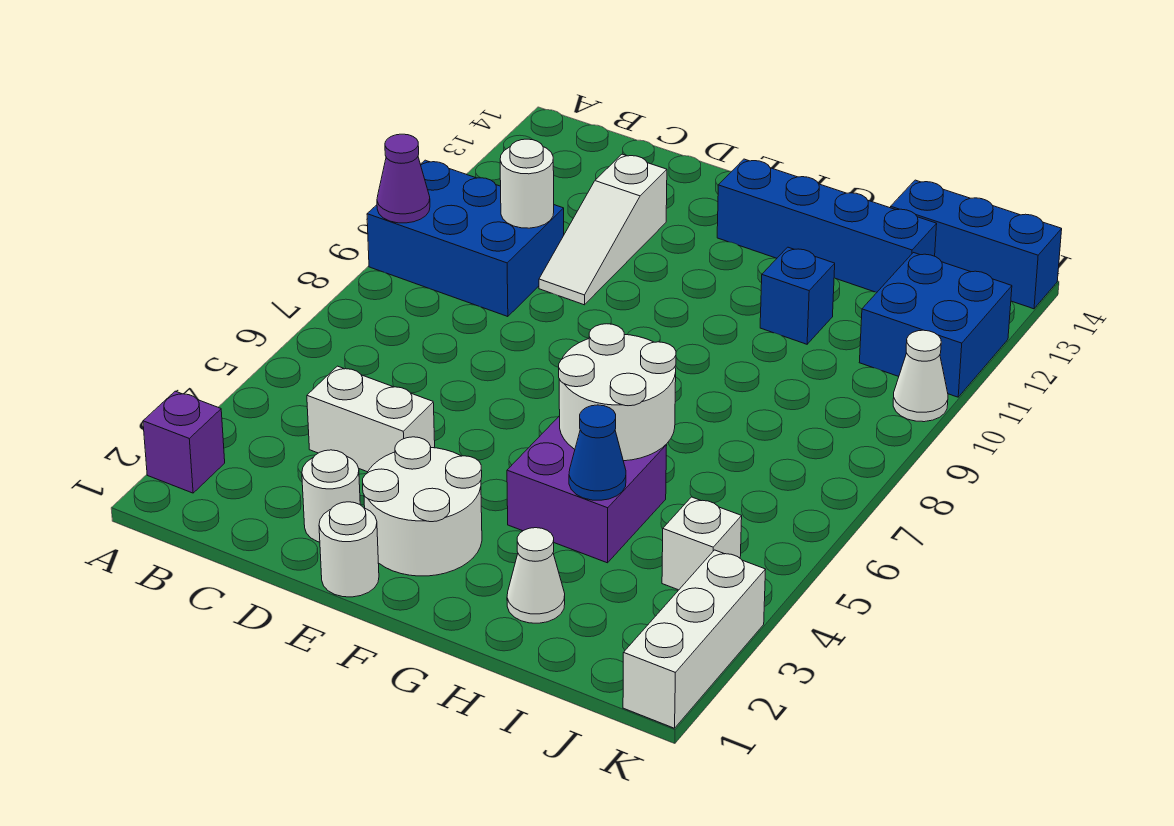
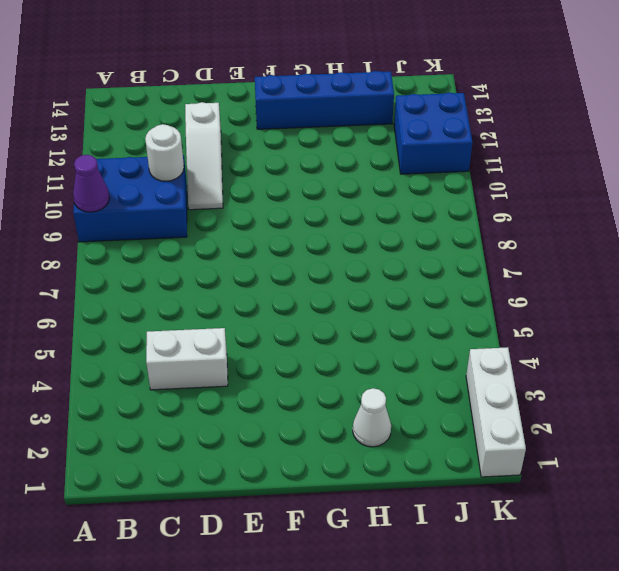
none -> purple brick A2 level 1
none -> white round brick D2 level 1
none -> white round brick E1 level 1

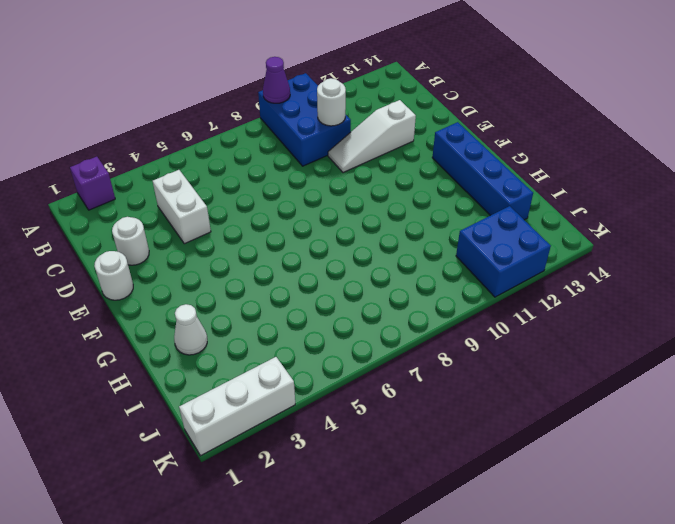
none -> white round brick E2:F3 level 1
none -> purple brick G4:H5 level 1
none -> blue brick H11 level 1

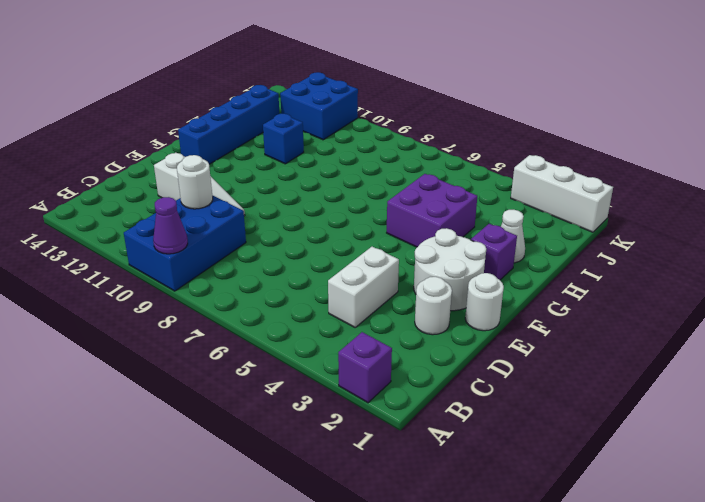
purple brick G2 level 1 -> none
none -> blue brick I14:K14 level 1
none -> white brick J4 level 1
none -> white cone K10 level 1

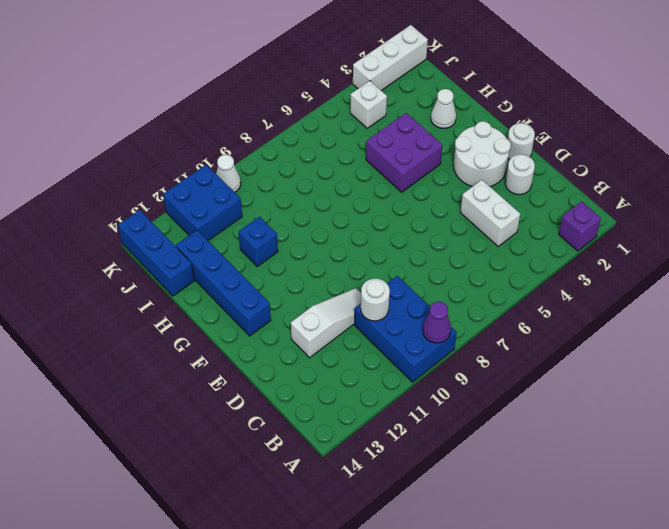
none -> white round brick G5:H6 level 2
none -> blue cone H4 level 2

